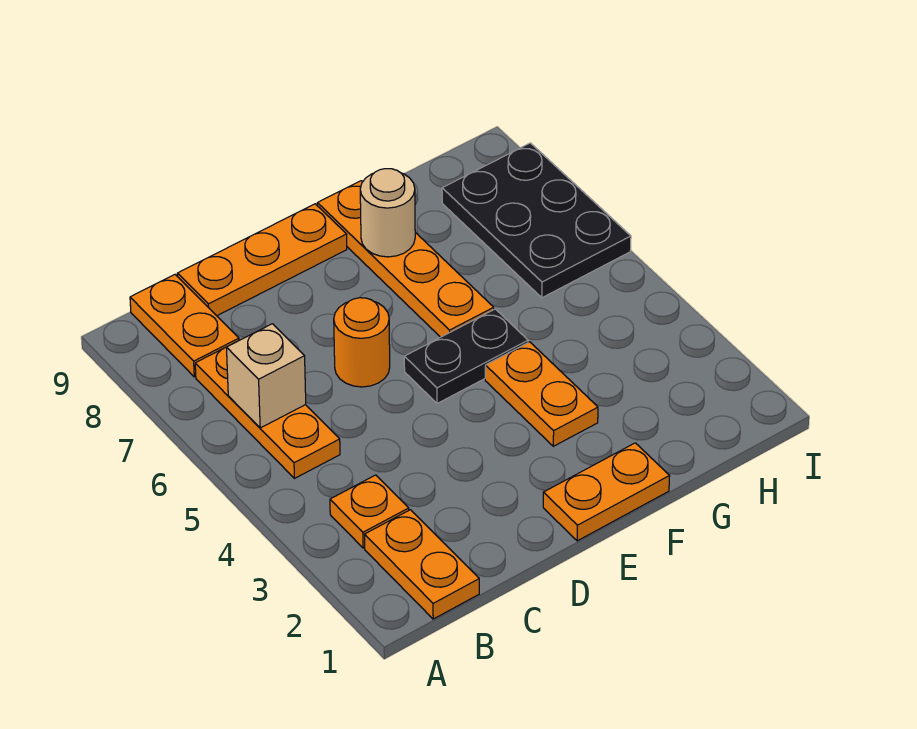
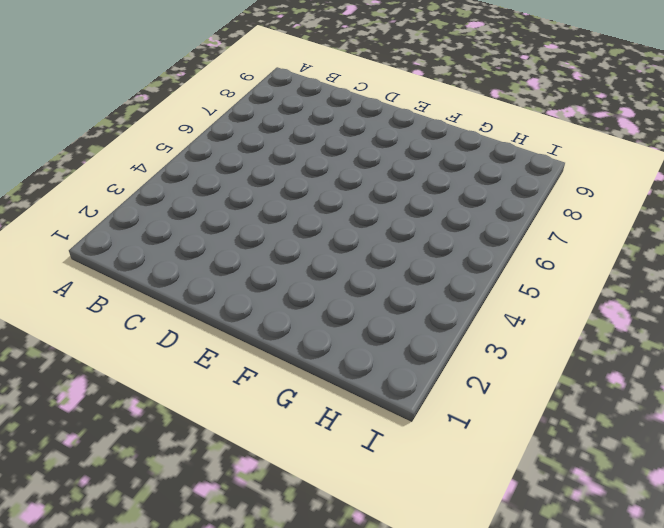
none -> orange plate B1:B2 level 1
none -> orange plate B3 level 1
none -> orange plate B5:B7 level 1

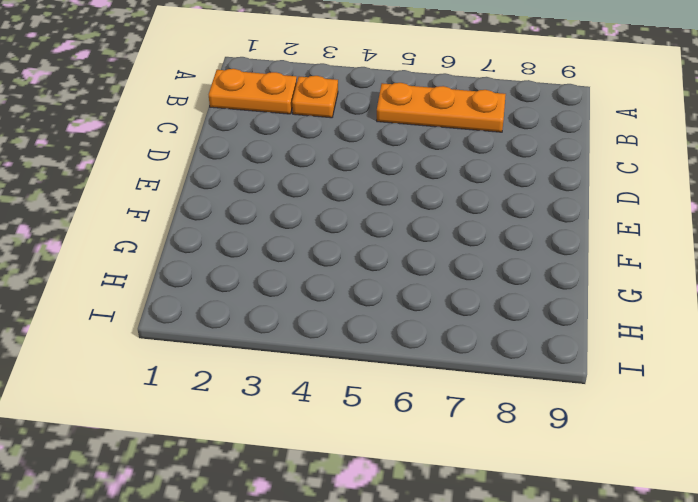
none -> orange plate B8:B9 level 1
none -> orange plate C9:E9 level 1
none -> orange round brick D6 level 1

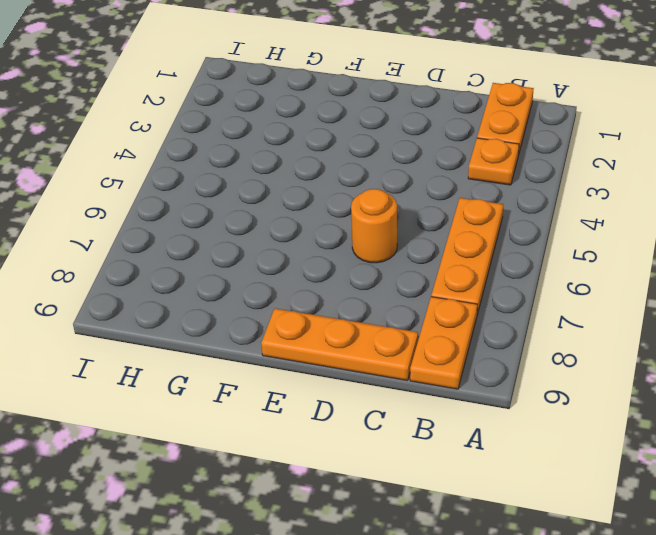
none -> orange plate E1:F1 level 1
none -> black plate E5:F5 level 1
none -> orange plate F3:F4 level 1

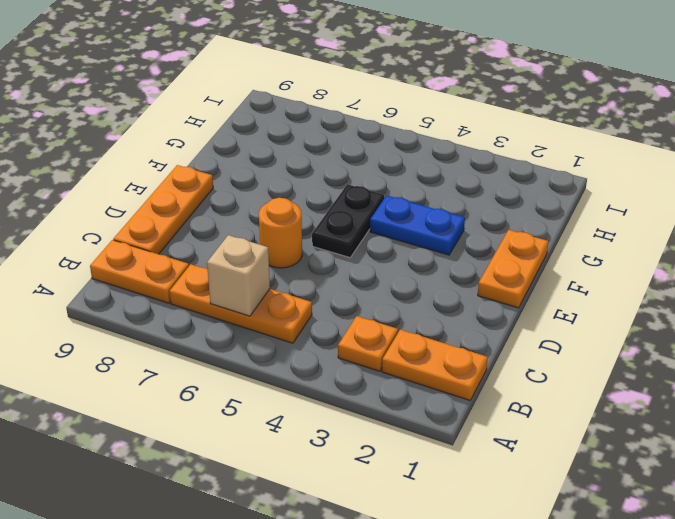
blue plate F3:F4 level 1 -> orange plate F3:F4 level 1
none -> orange plate F6:F9 level 1
none -> black plate H6:I8 level 1
none -> tan round brick F8 level 2

